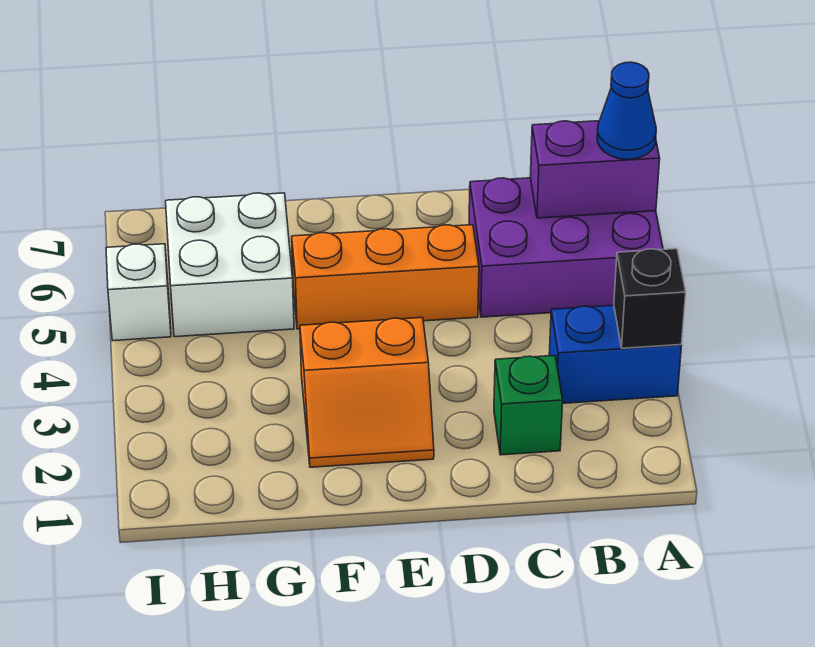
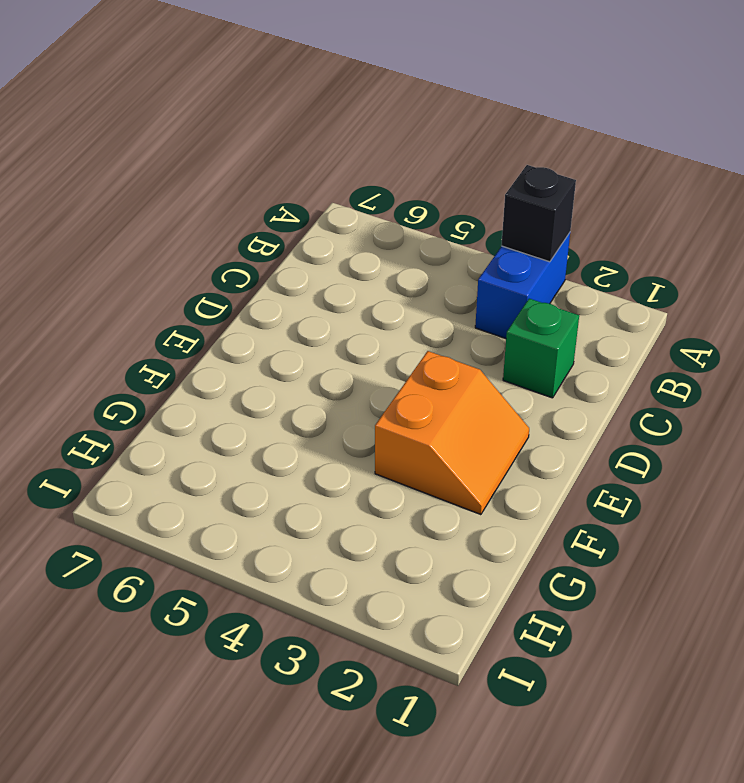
none -> purple brick A5:C6 level 1
none -> orange brick D5:F5 level 1

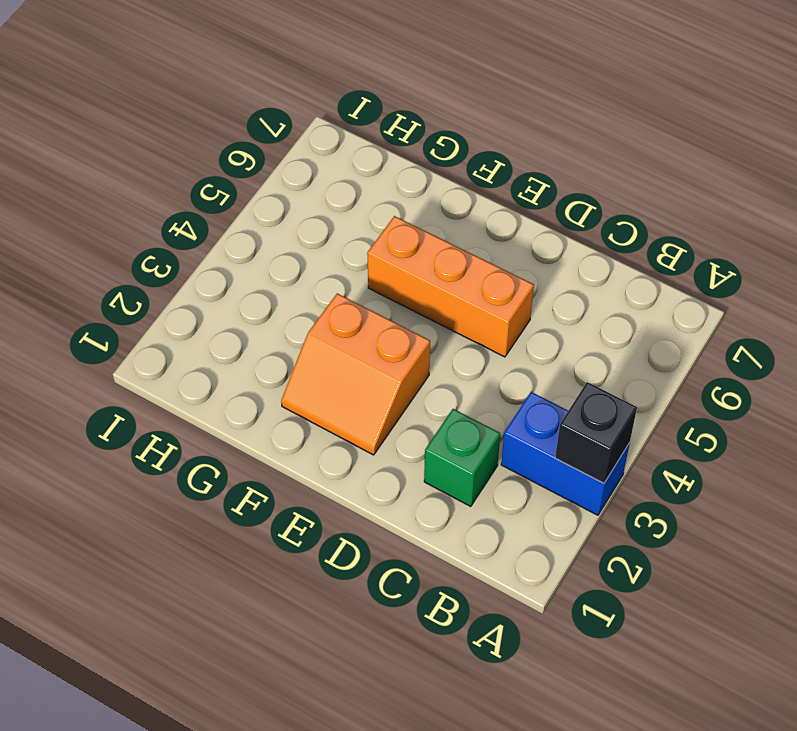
none -> purple brick A5:C6 level 1
none -> white brick G5:H6 level 1

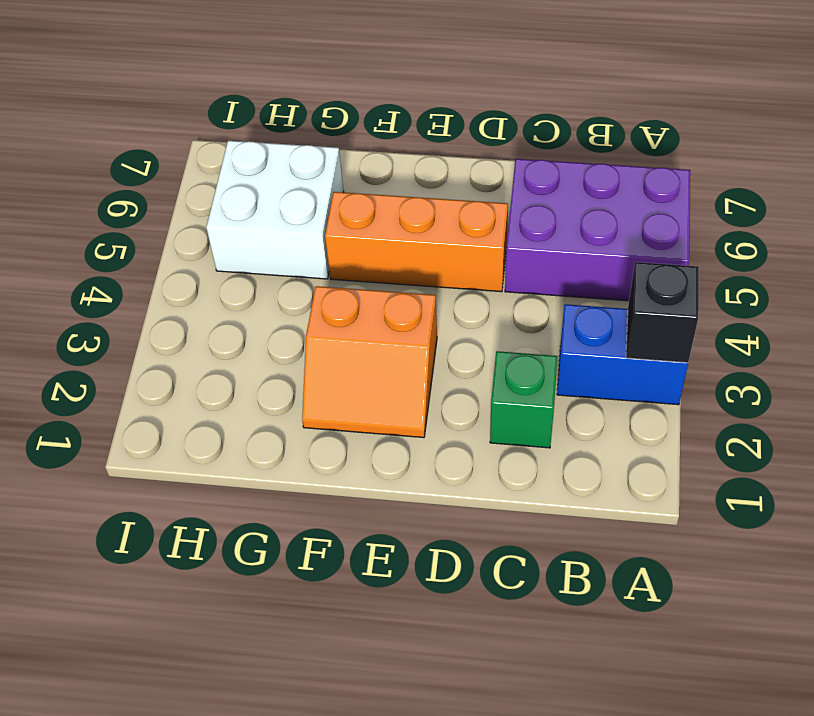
none -> white brick I5 level 1
none -> purple brick A6:B6 level 2

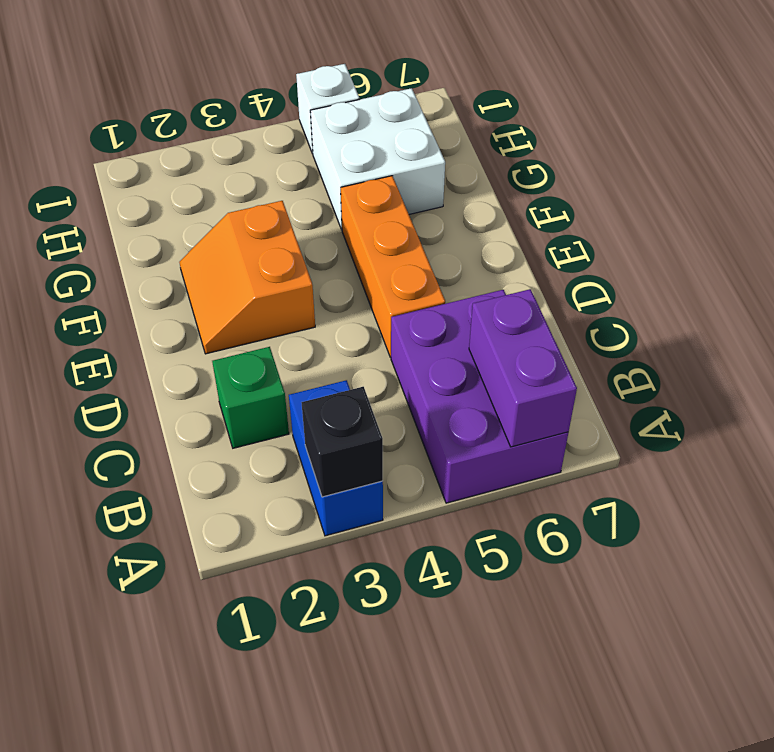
none -> blue cone A6 level 3

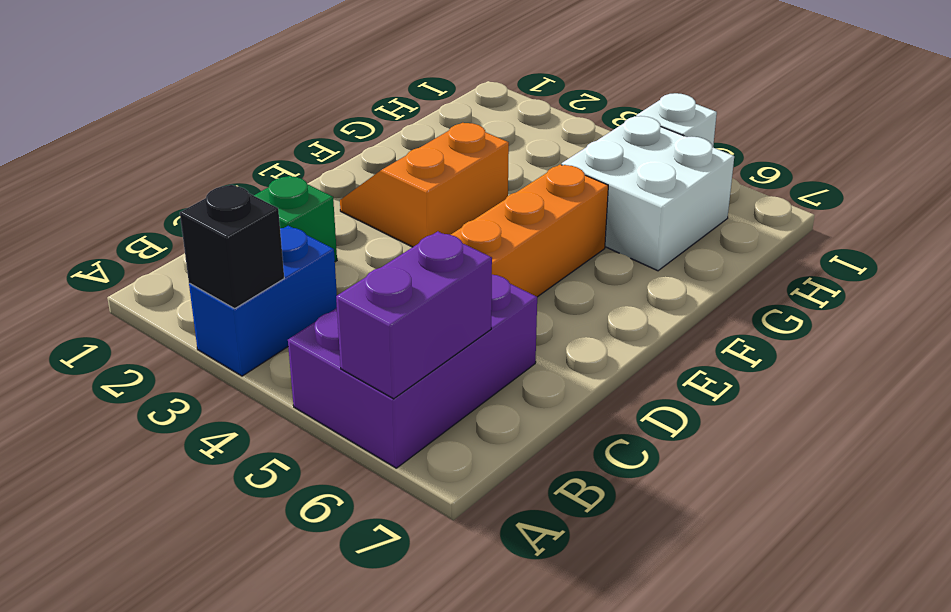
none -> blue cone A6 level 3

